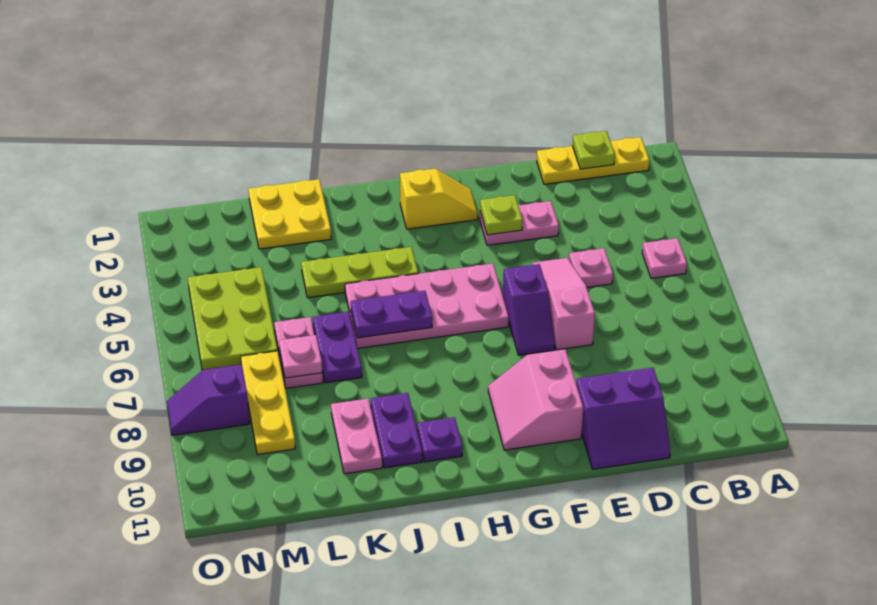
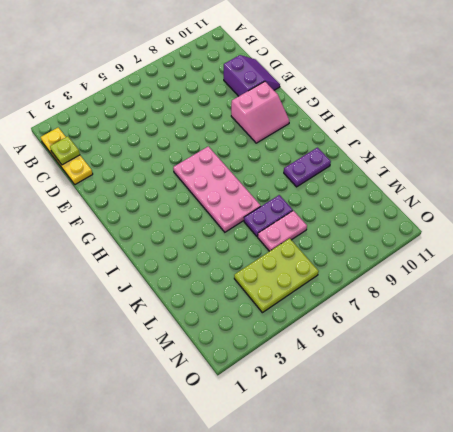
none -> pink plate B5 level 1
none -> pink plate D5 level 1
none -> pink plate E3:F3 level 1

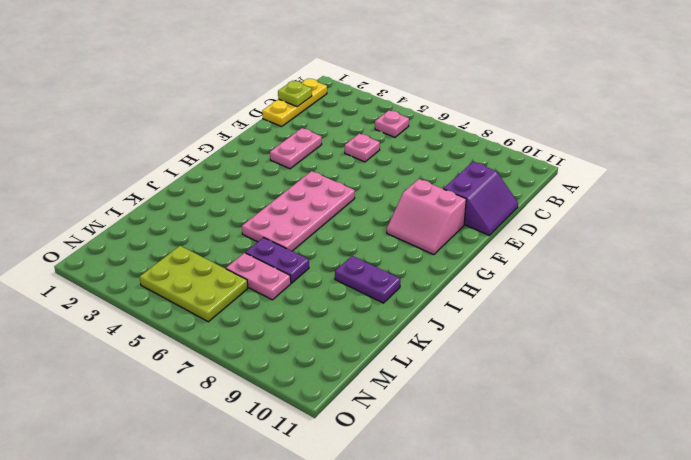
none -> pink slope E5:E7 level 1 top 7
none -> purple slope F6:F7 level 1 top 6
none -> yellow slope G2:H2 level 1 top H

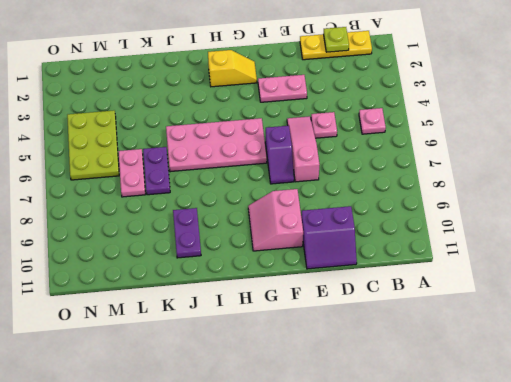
none -> lime plate I4:K4 level 1
none -> purple plate I10 level 1
none -> yellow plate K1:L2 level 1

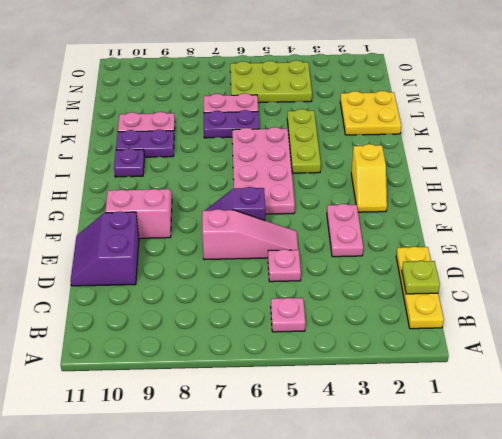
none -> yellow plate M7:M9 level 1
none -> purple slope N8:O8 level 1 top N
none -> lime plate F3 level 2

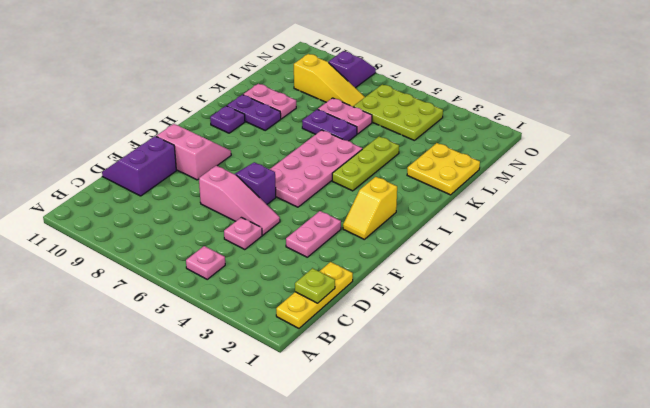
yellow slope M7:M9 level 1 top 9 -> yellow plate M7:M9 level 1
none -> lime plate F3 level 2
none -> purple plate I6:J6 level 2
none -> pink plate L7 level 2

